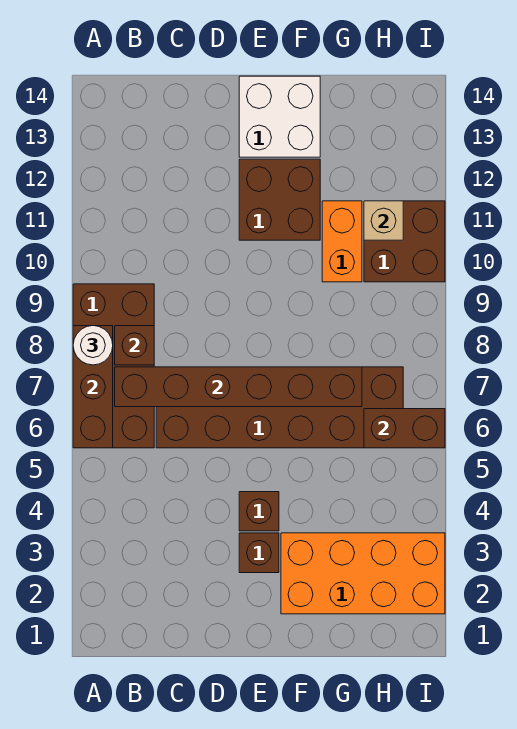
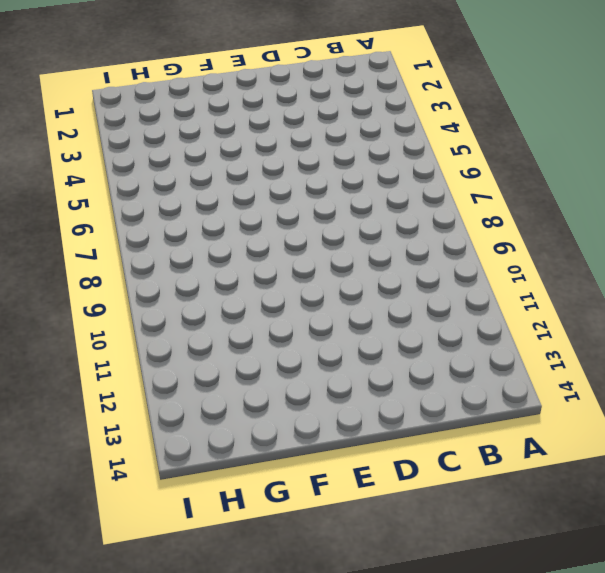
none -> brown brick A6:B9 level 1
none -> brown brick C6:H7 level 1
none -> brown brick E3 level 1

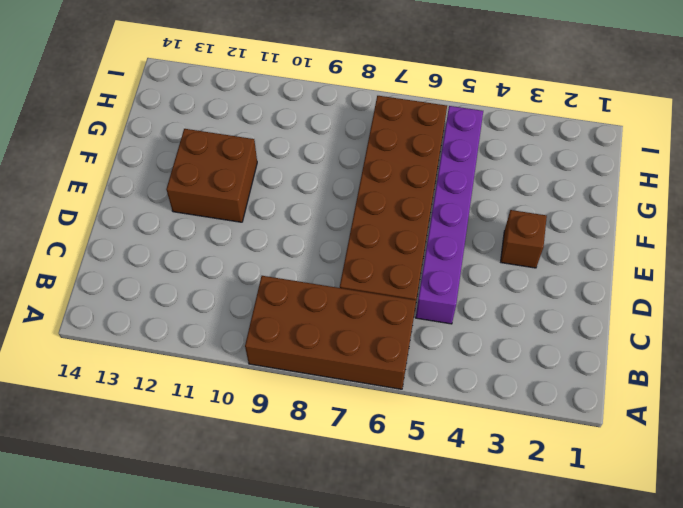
purple brick C5:H5 level 1 -> none
none -> brown brick E4 level 1
none -> white brick E13:F14 level 1
none -> orange brick F2:I3 level 1

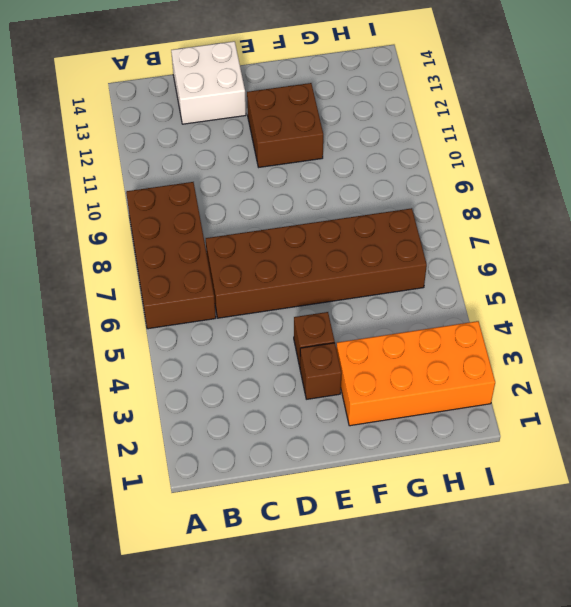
white brick C13:D14 level 1 -> white brick E13:F14 level 1
none -> orange brick G10:G11 level 1
none -> brown brick H10:I11 level 1
none -> brown brick A6:A8 level 2

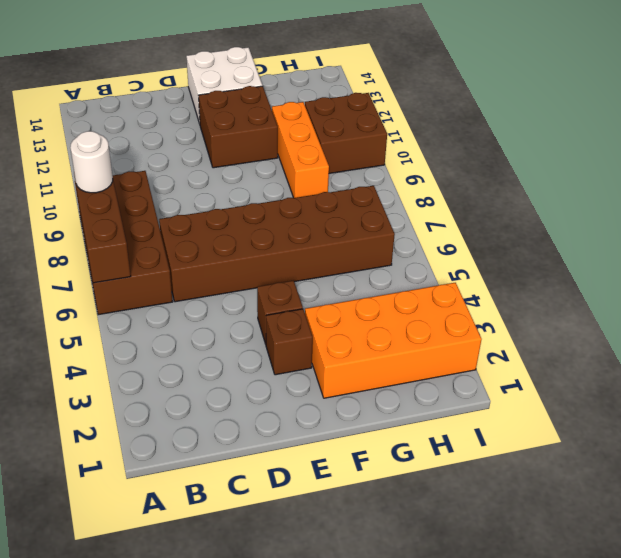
orange brick G9:G11 level 1 -> orange brick G10:G11 level 1
none -> brown brick B7:G7 level 2
none -> brown brick B8 level 2
none -> brown brick H6:I6 level 2

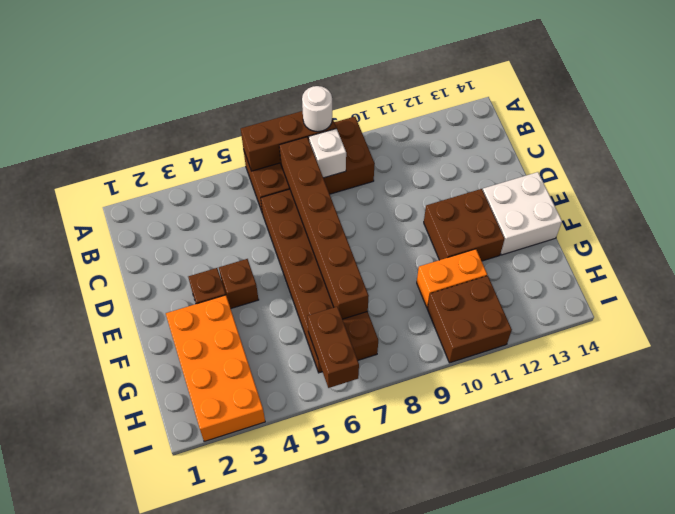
white brick B8 level 2 -> brown brick B8 level 2
none -> tan brick H11 level 2

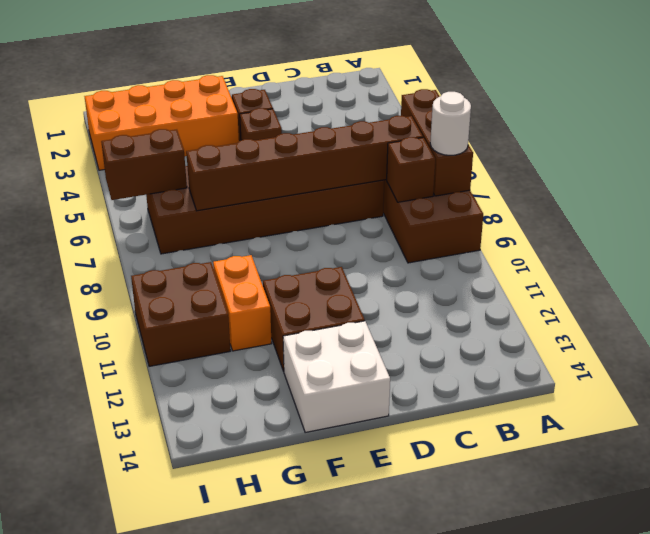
none -> tan brick H11 level 2

